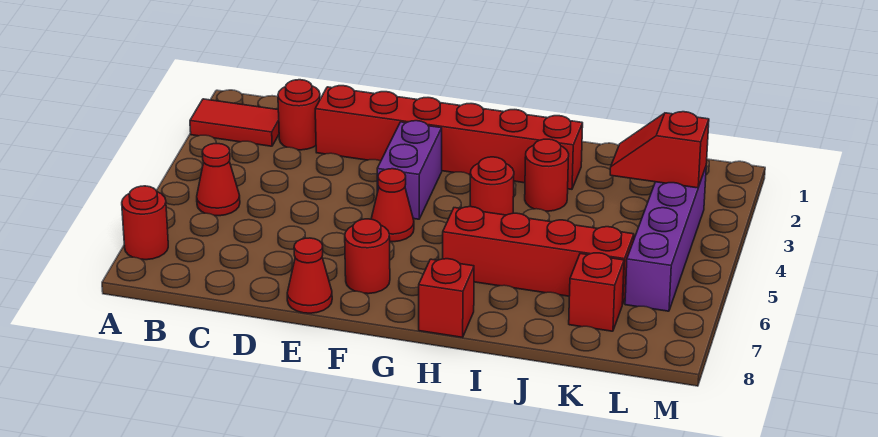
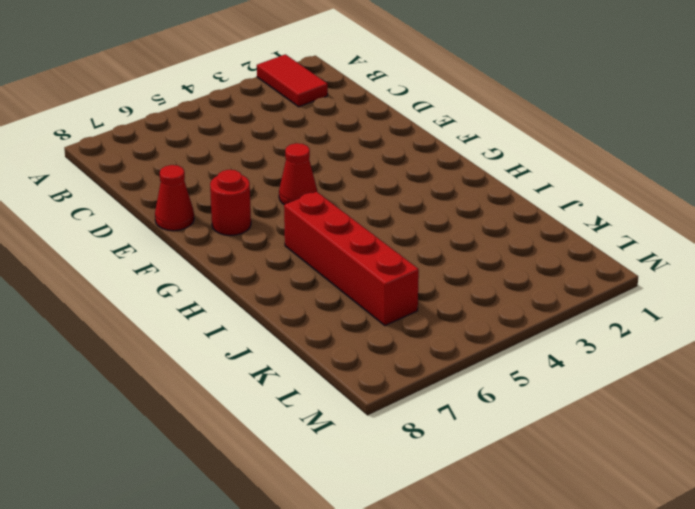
none -> red round brick A7 level 1
none -> red cone B5 level 1
none -> red round brick C2 level 1

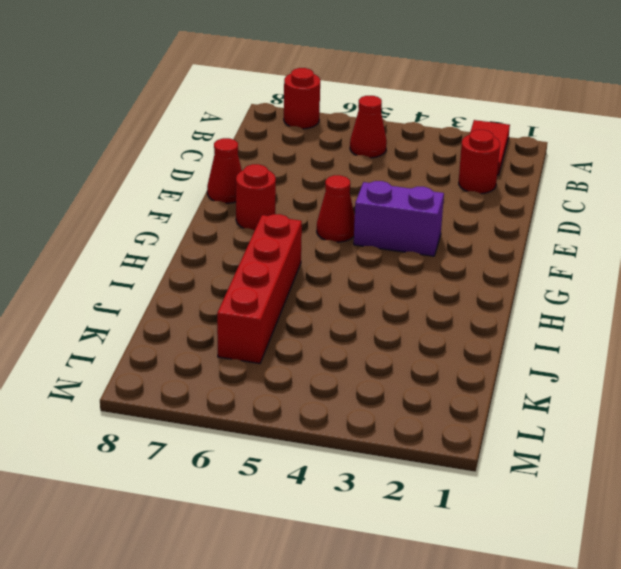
none -> red brick D2:I2 level 1
none -> red round brick H4 level 1
none -> red brick H8 level 1

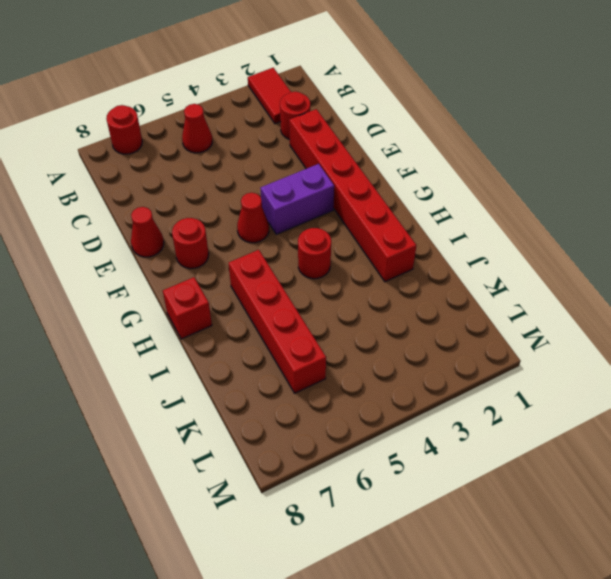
none -> red round brick I3 level 1
none -> red brick K7 level 1
none -> purple brick L3:L6 level 1

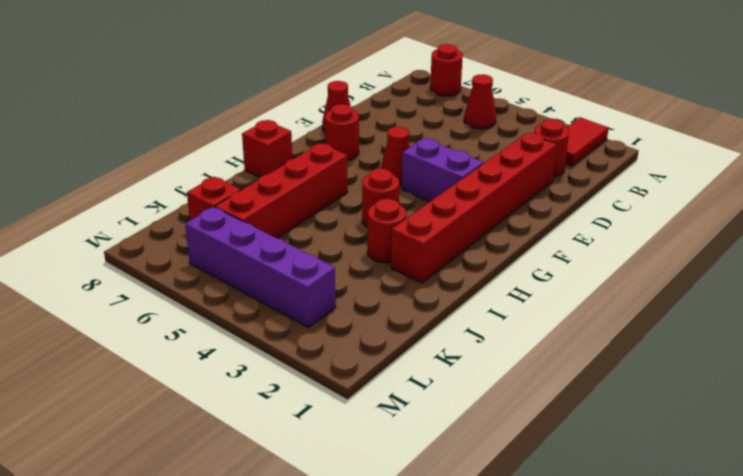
none -> red slope K3:L3 level 2 top L

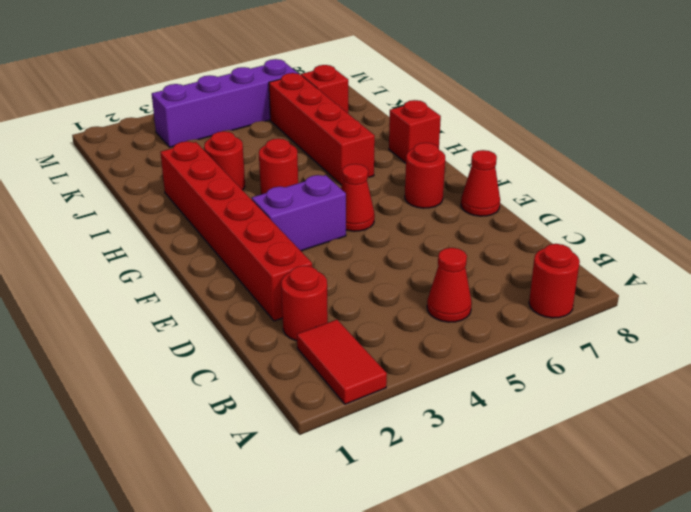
none -> red slope K3:L3 level 2 top L

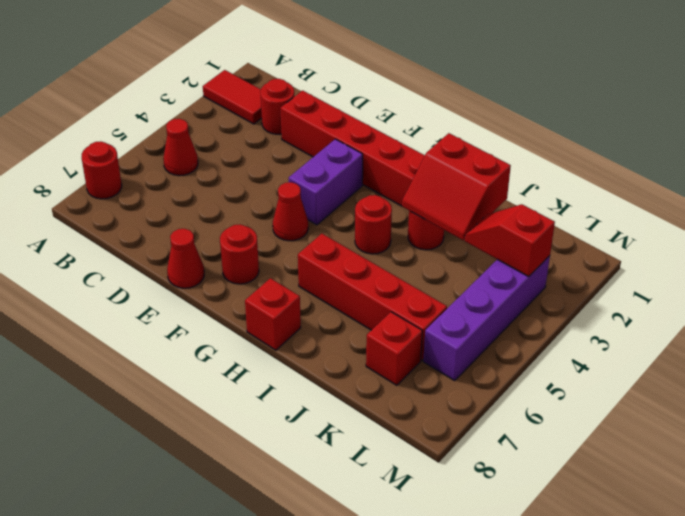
red slope I2:J3 level 2 top 2 -> none

